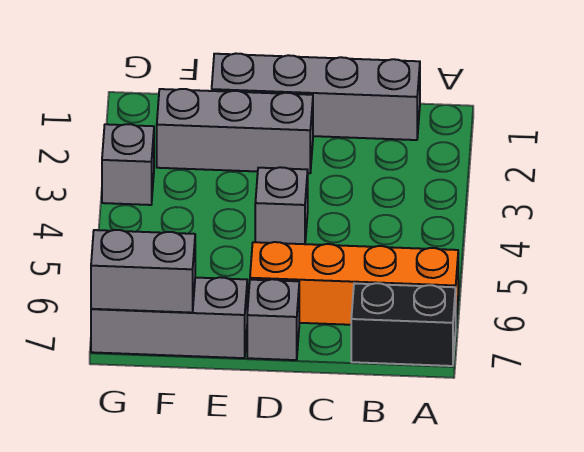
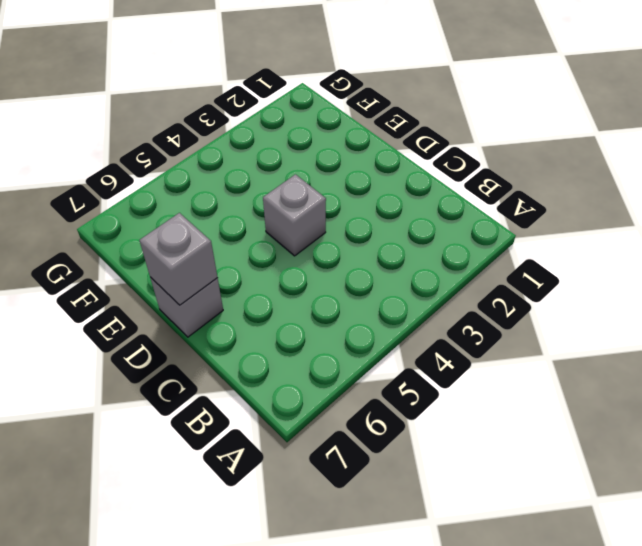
grey brick D7 level 2 -> grey brick G3 level 1
none -> orange brick A6:D6 level 1
none -> black brick A7:B7 level 1

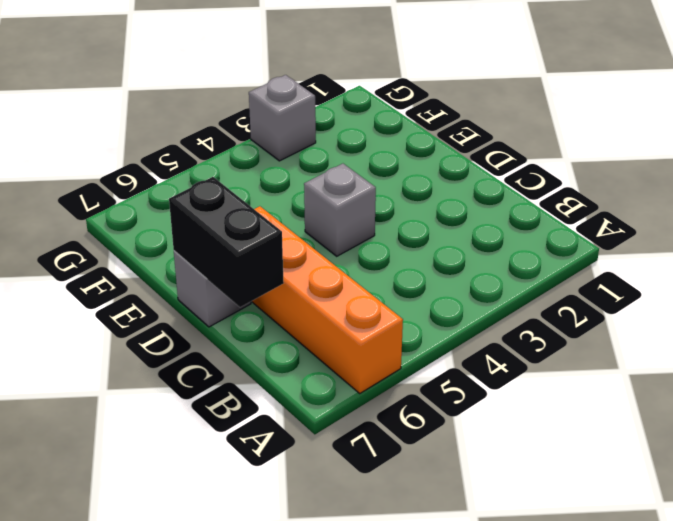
black brick C7:D7 level 2 -> black brick A7:B7 level 1
none -> grey brick B1:E1 level 1
none -> grey brick D2:F2 level 1

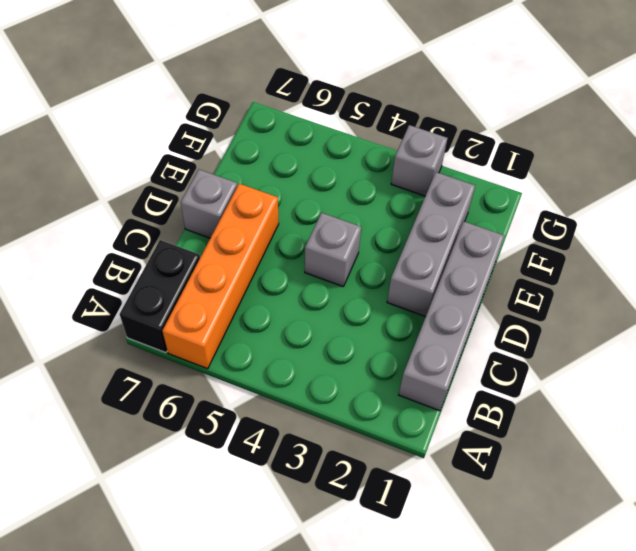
none -> grey brick E7:G7 level 1
none -> grey brick F7:G7 level 2

